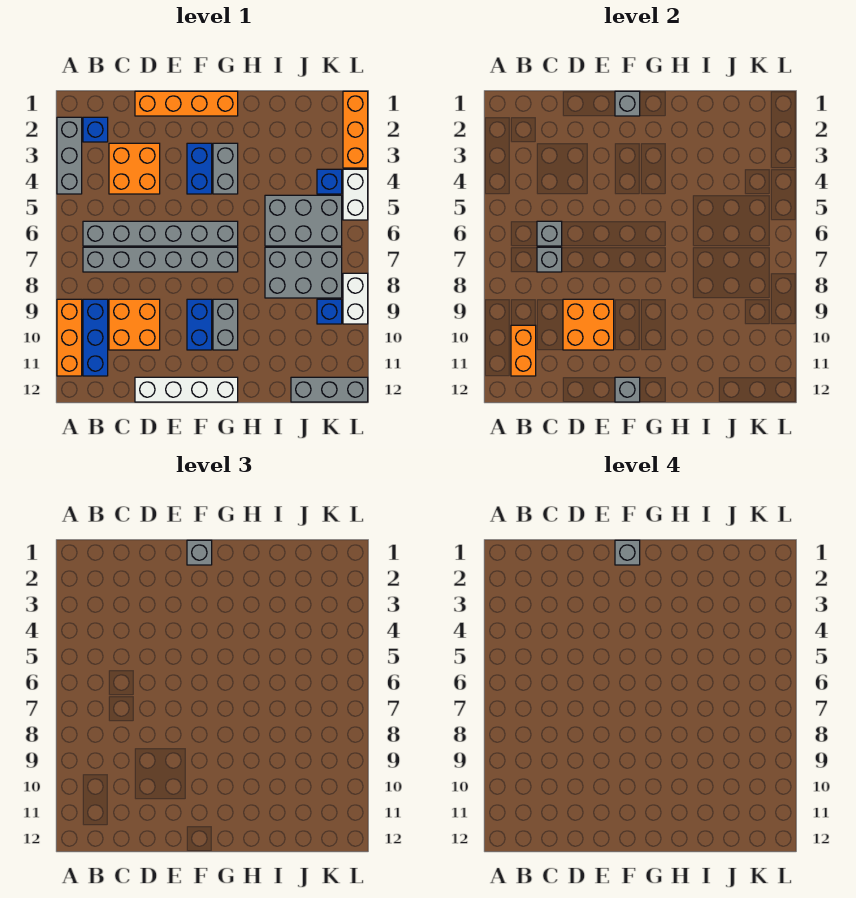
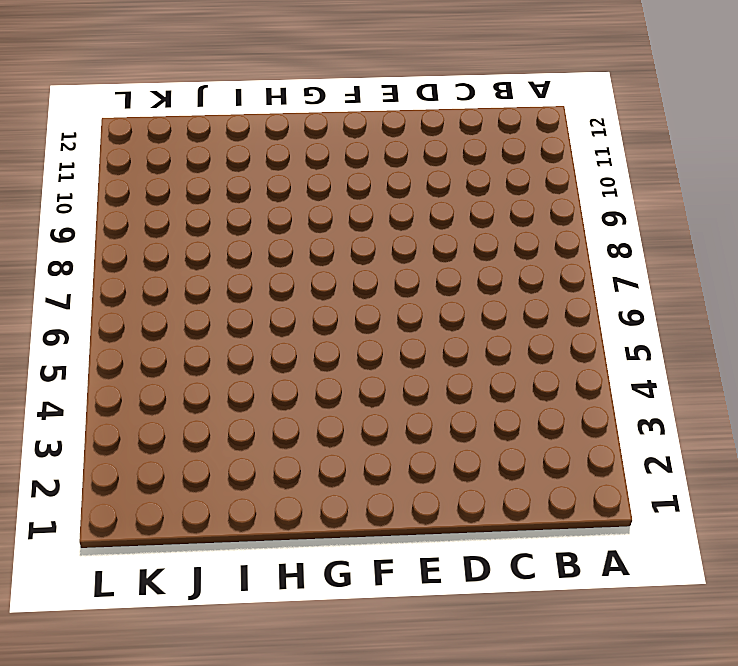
none -> grey brick A2:A4 level 1
none -> orange brick A9:A11 level 1
none -> blue brick B2 level 1
none -> grey brick B6:G6 level 1

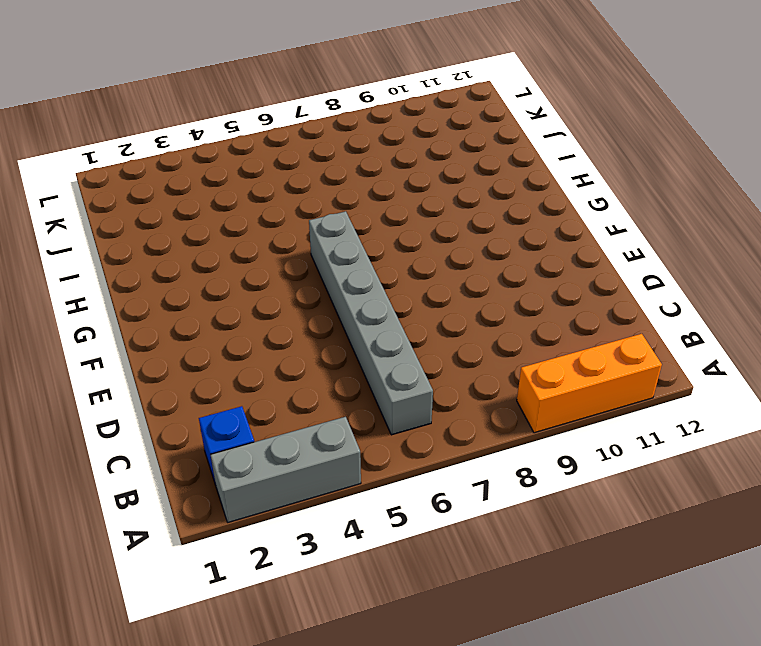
none -> grey brick B7:G7 level 1
none -> blue brick B9:B11 level 1
none -> orange brick C3:D4 level 1
none -> orange brick C9:D10 level 1

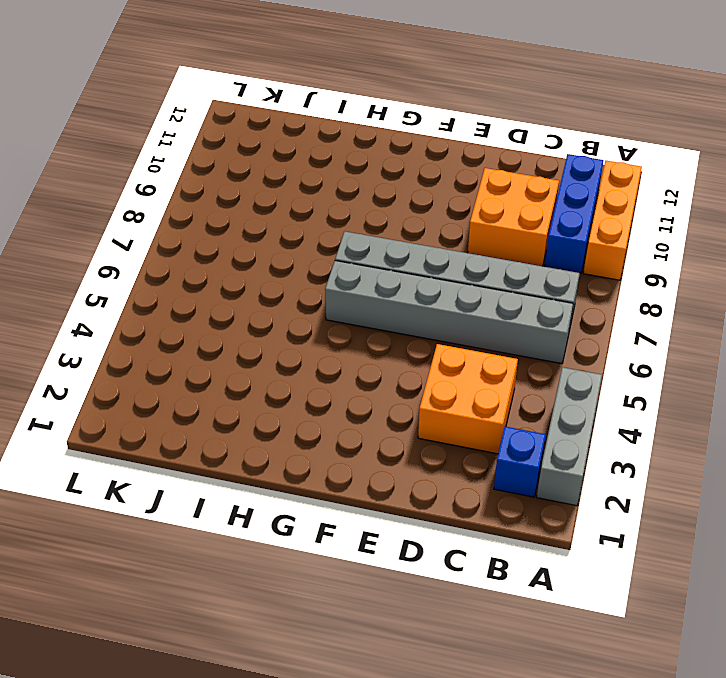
none -> orange brick D1:G1 level 1
none -> white brick D12:G12 level 1
none -> blue brick F3:F4 level 1
none -> blue brick F9:F10 level 1

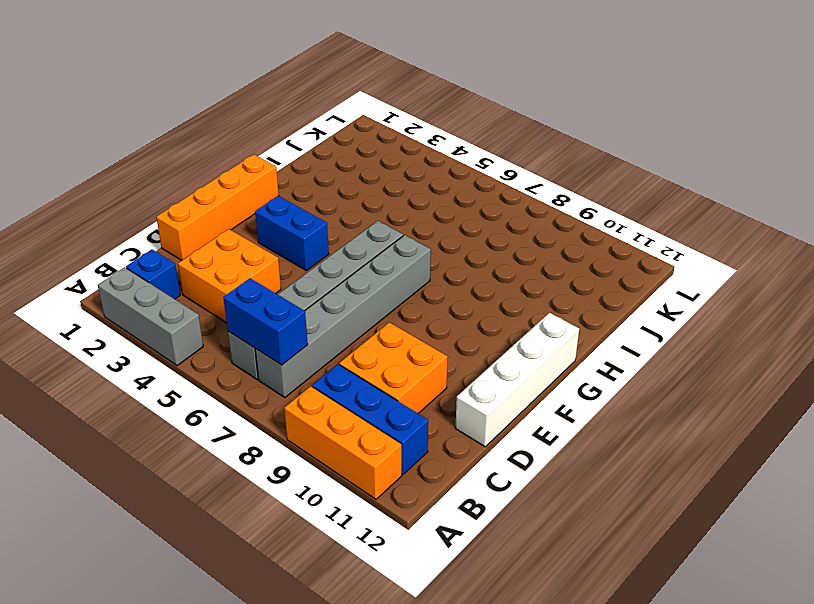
blue brick B6:B7 level 2 -> blue brick F9:F10 level 1
none -> grey brick G3:G4 level 1
none -> grey brick G9:G10 level 1
none -> grey brick I5:K6 level 1
none -> grey brick I7:K8 level 1

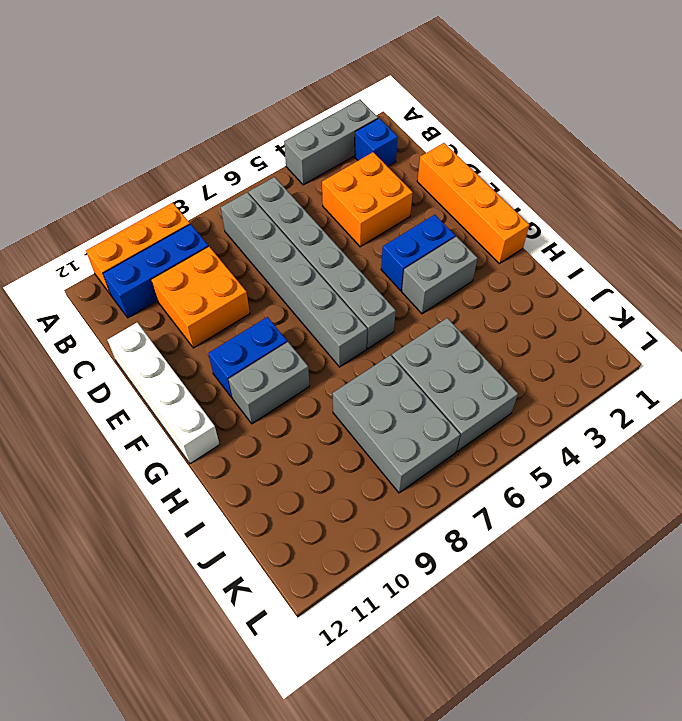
none -> grey brick J12:L12 level 1
none -> blue brick K4 level 1
none -> blue brick K9 level 1
none -> orange brick L1:L3 level 1

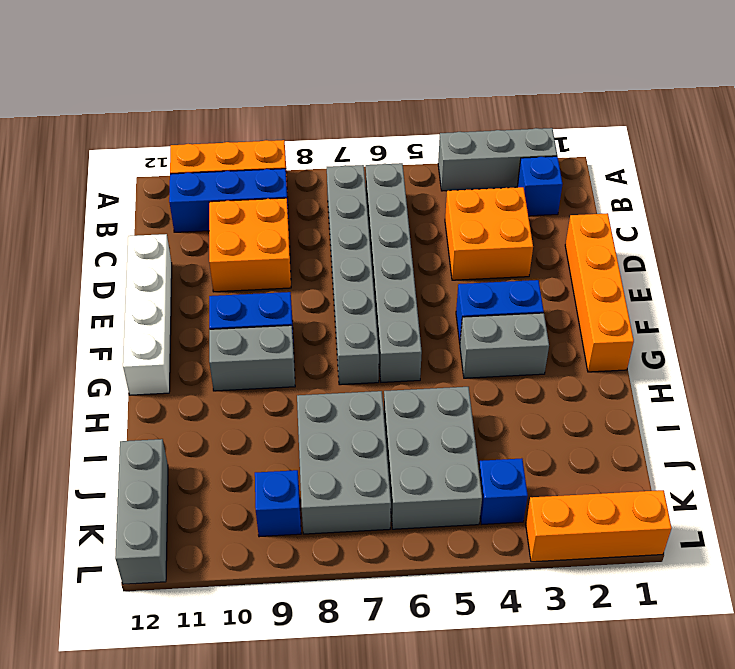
none -> white brick L4:L5 level 1
none -> white brick L8:L9 level 1
none -> orange brick B10:B11 level 2
none -> grey brick C6 level 2

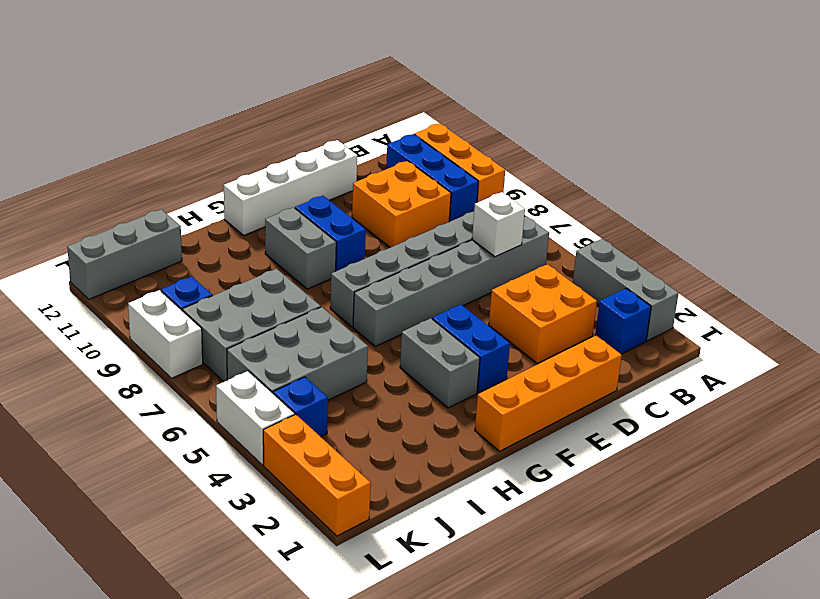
white brick C6 level 2 -> grey brick C6 level 2
none -> orange brick B10:B11 level 2
none -> grey brick C7 level 2
none -> orange brick D9:E10 level 2
none -> grey brick F1 level 2

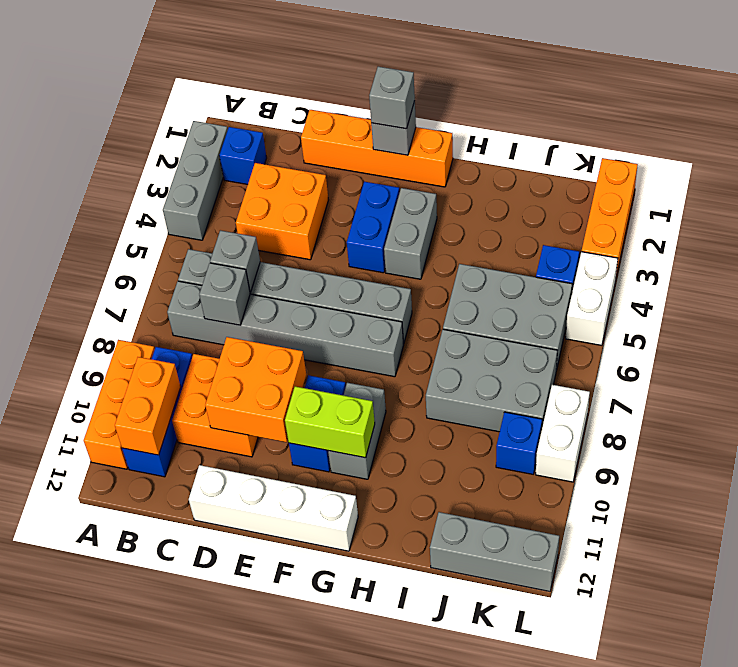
lime brick F10:G10 level 2 -> none
none -> grey brick F12 level 2
none -> grey brick F1 level 4

